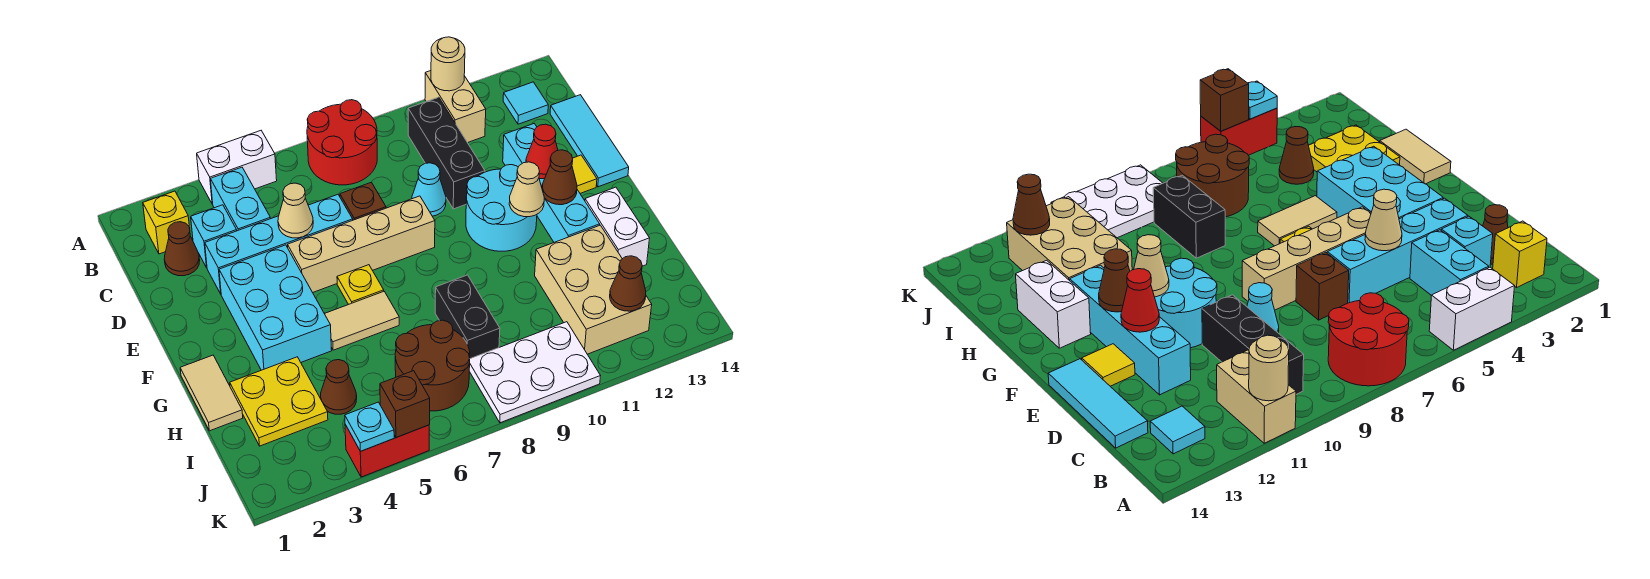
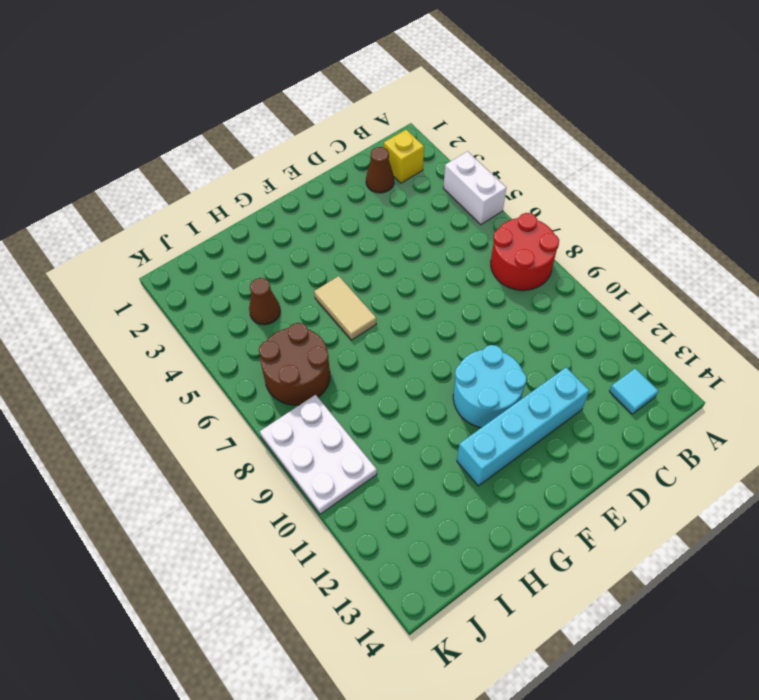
none -> tan brick A11:B11 level 1
none -> cyan brick B4:C4 level 1
none -> black brick B10:D10 level 1
none -> cyan brick C3 level 1

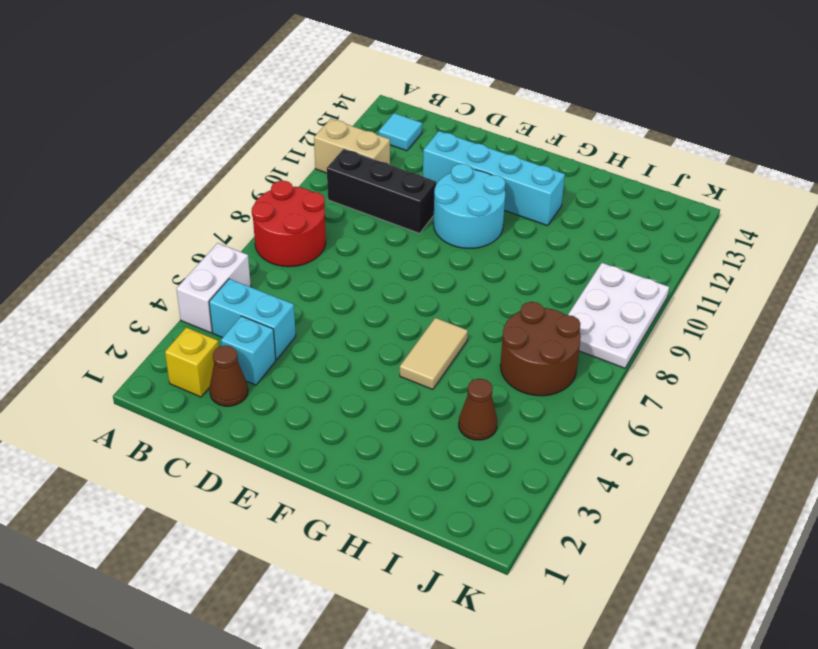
none -> cyan tile C14:E14 level 1
none -> cyan brick D3:D6 level 1
none -> brown brick D7 level 1
none -> cyan cone D9 level 1

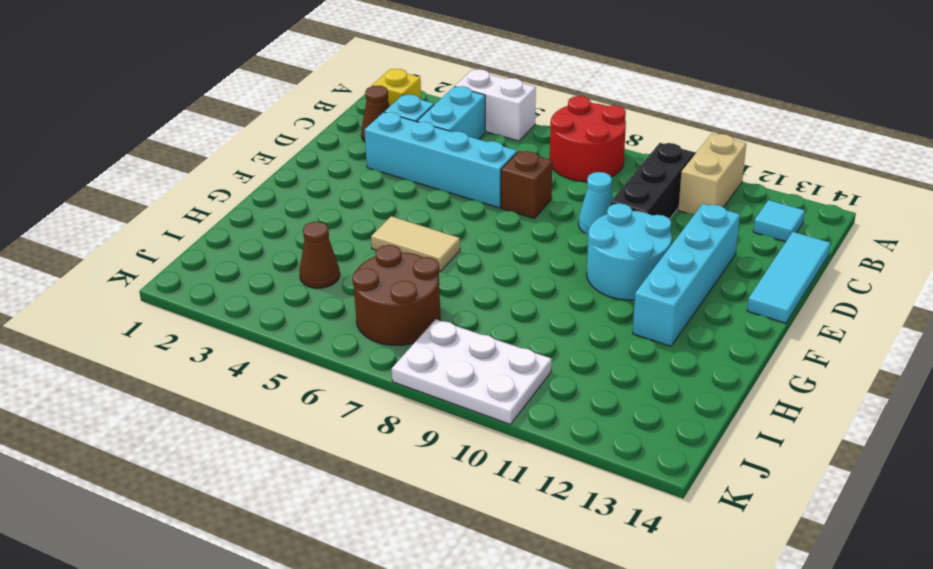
none -> cyan brick E3:G4 level 1
none -> tan brick E5:E8 level 1
none -> yellow tile E13 level 1
none -> yellow plate F6 level 1

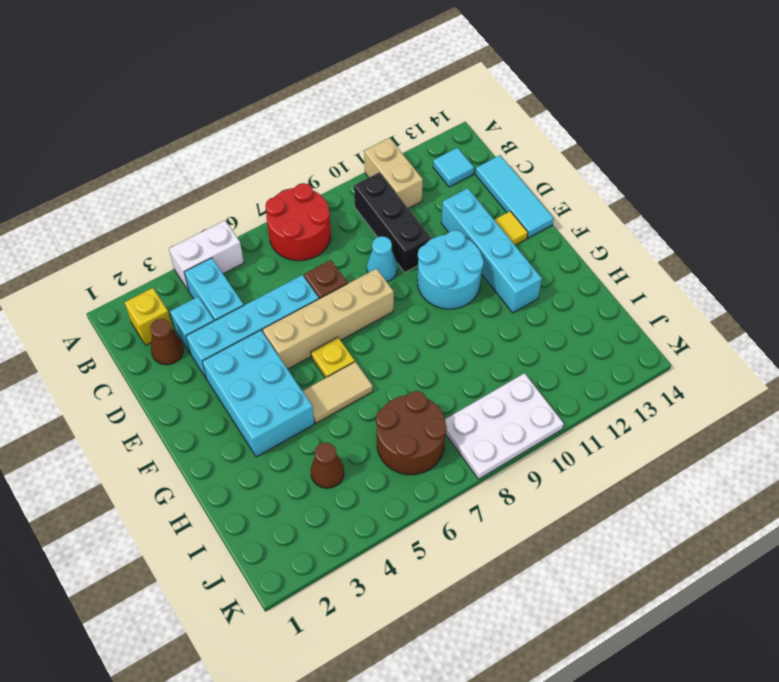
none -> tan tile G1:H1 level 1
none -> white brick G13:H13 level 1
none -> yellow plate H2:I3 level 1
none -> black brick H8:I8 level 1

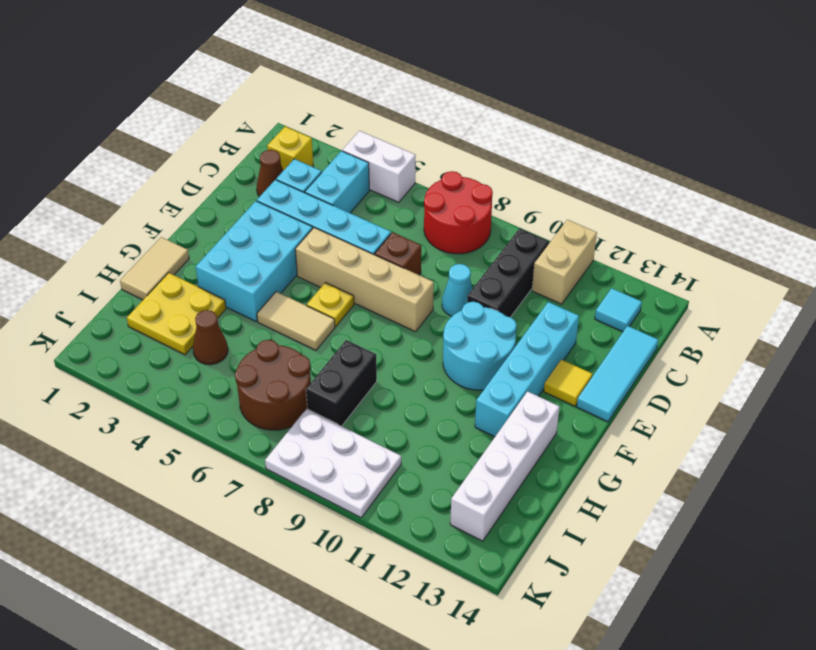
white brick G13:J13 level 1 -> white brick G13:H13 level 1
none -> tan brick H11:J12 level 1
none -> red brick K4:K5 level 1
none -> tan round brick A11 level 2
none -> tan cone D5 level 2

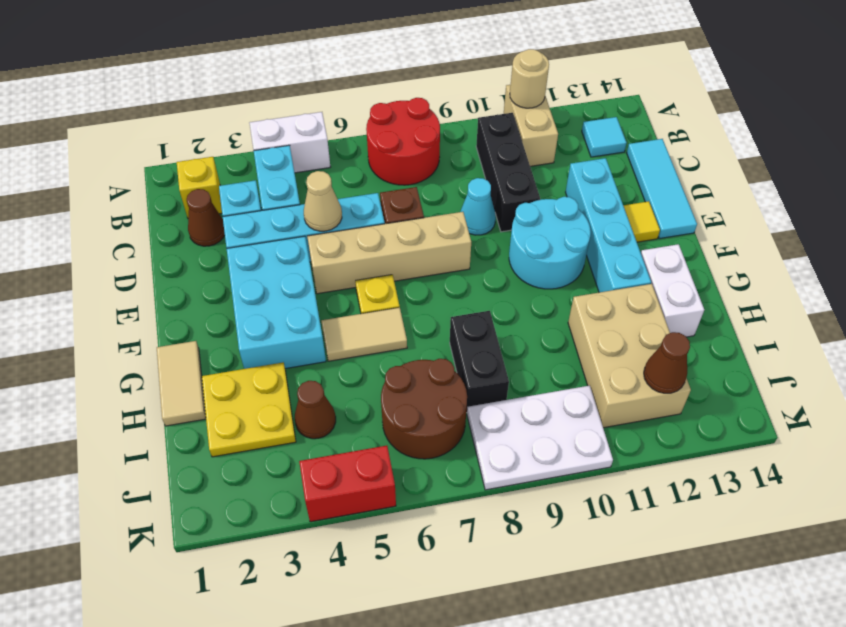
none -> red cone E12 level 2
none -> tan cone F11 level 2
none -> brown cone F12 level 2
none -> cyan plate K4 level 2

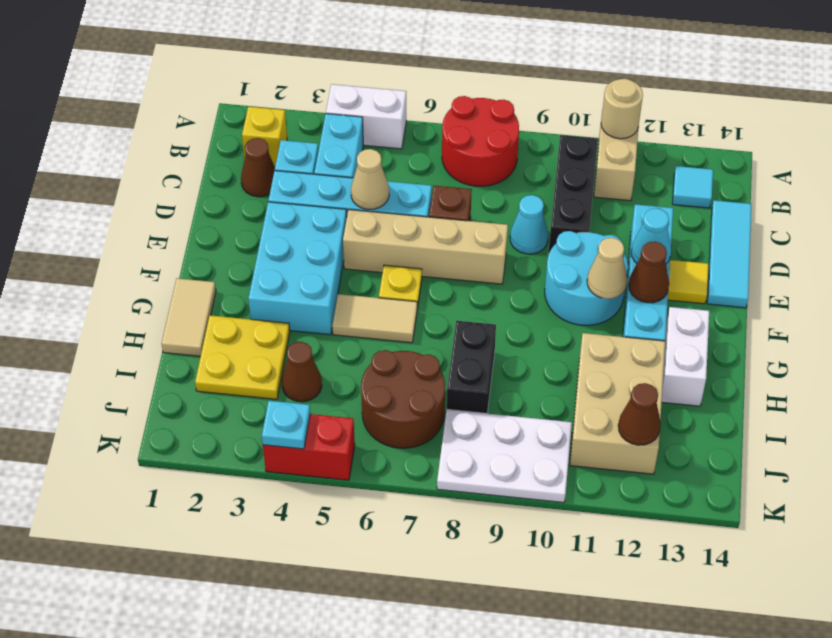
cyan cone E12 level 2 -> red cone E12 level 2
none -> brown brick K5 level 2

